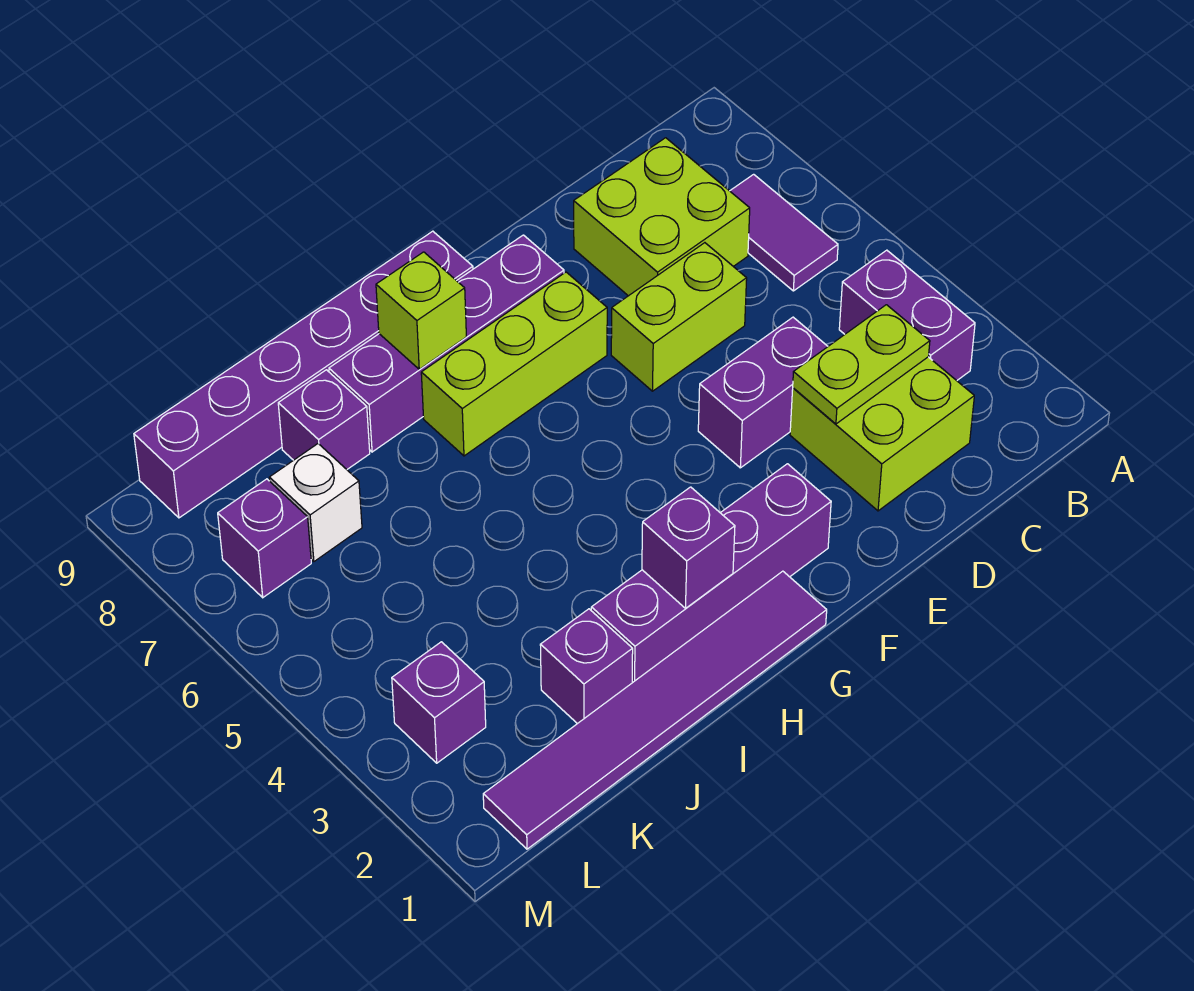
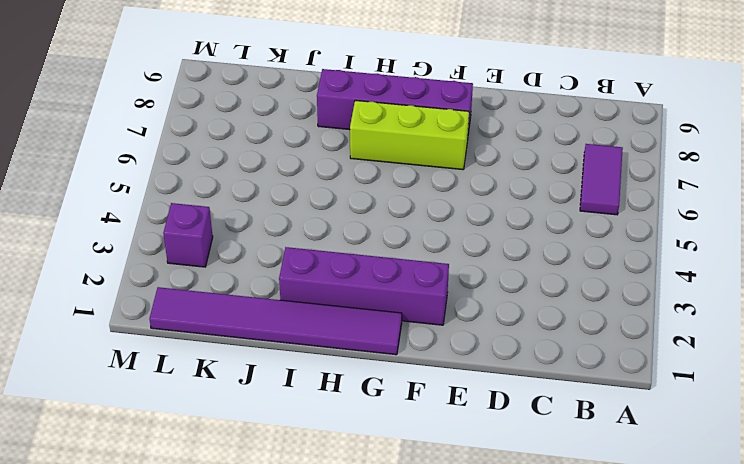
none -> purple brick B3:B4 level 1
none -> lime brick C2:D3 level 1
none -> lime brick C7:D8 level 1

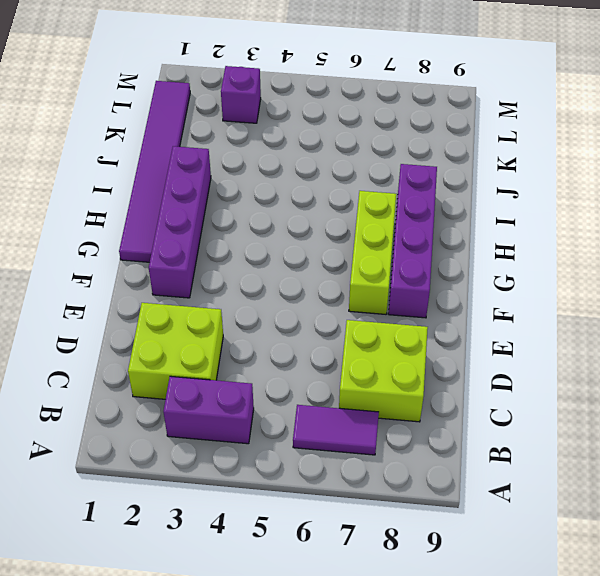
none -> purple brick D4:E4 level 1
none -> lime brick D6:E6 level 1
none -> purple brick G9:L9 level 1

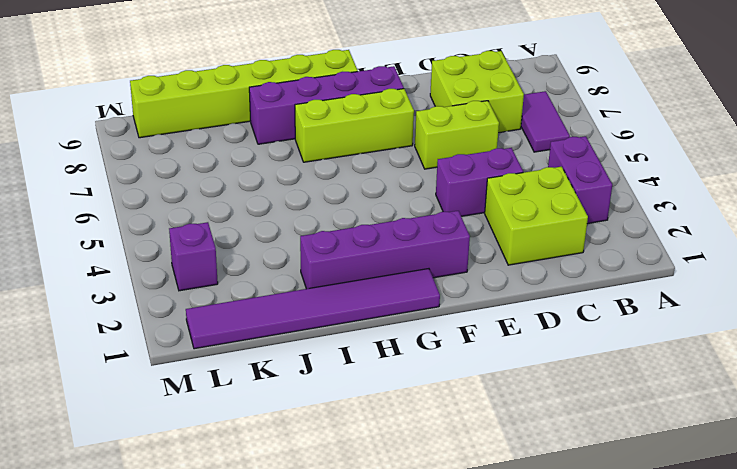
lime brick G9:L9 level 1 -> purple brick G9:L9 level 1
none -> purple brick J2 level 1
none -> purple brick J8 level 1
none -> white brick K7 level 1

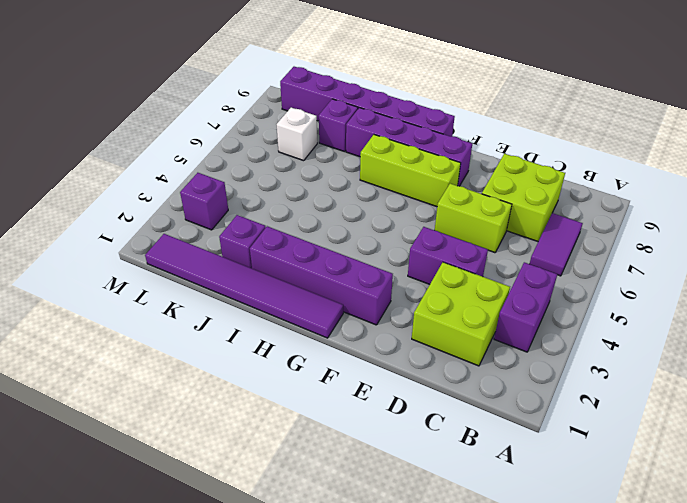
none -> purple brick L7 level 1
none -> lime plate C3:D3 level 2
none -> purple brick H2 level 2

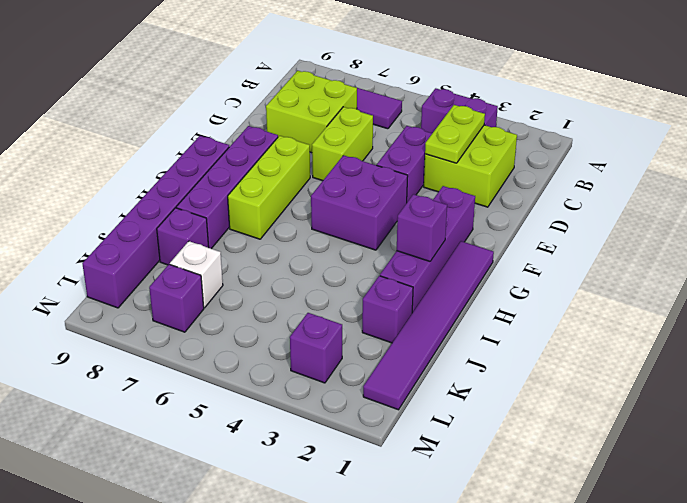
purple brick F4:G5 level 1 -> none
none -> lime brick H8 level 2

